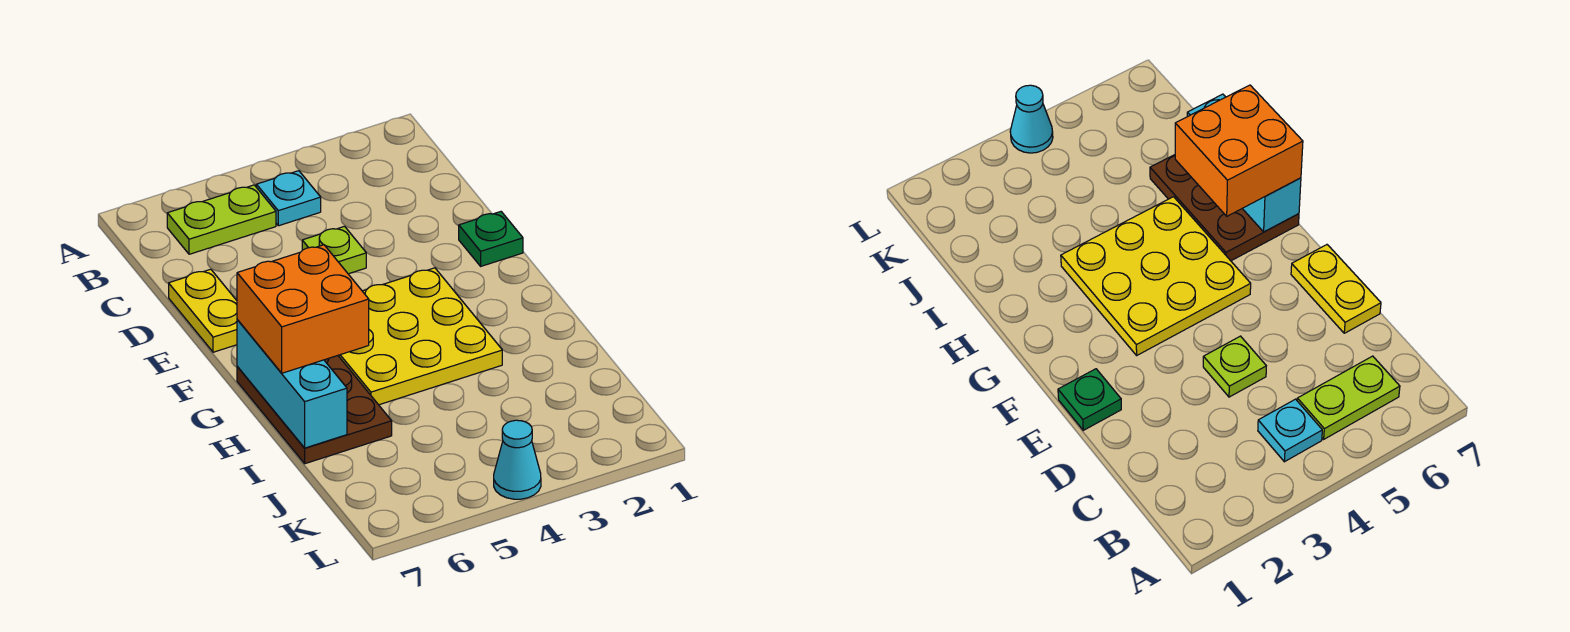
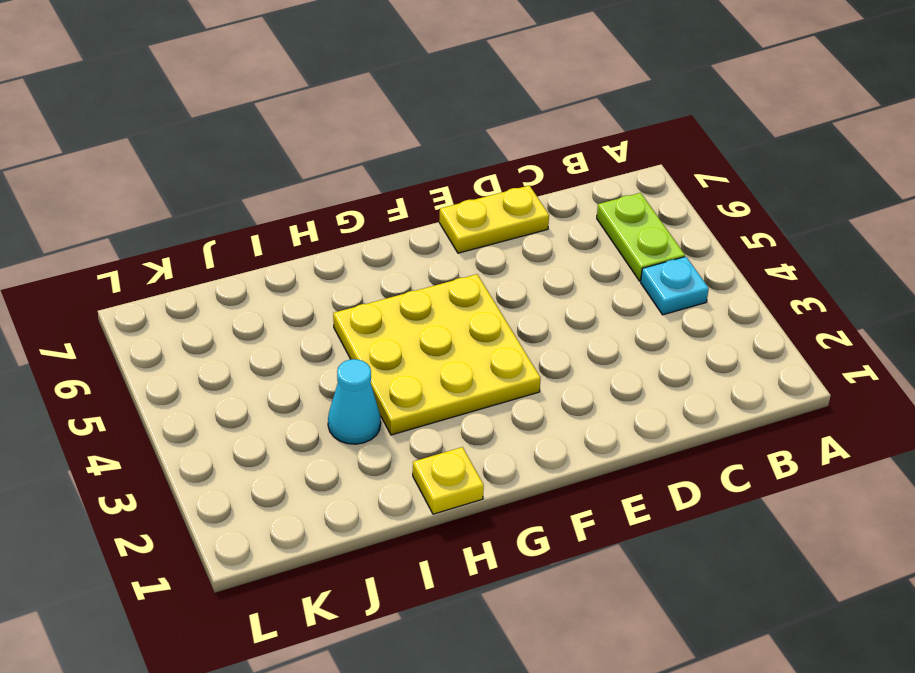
yellow plate H1 level 1 -> none
cyan cone I3 level 1 -> cyan cone L4 level 1
none -> lime plate D4 level 1
none -> green plate E1 level 1

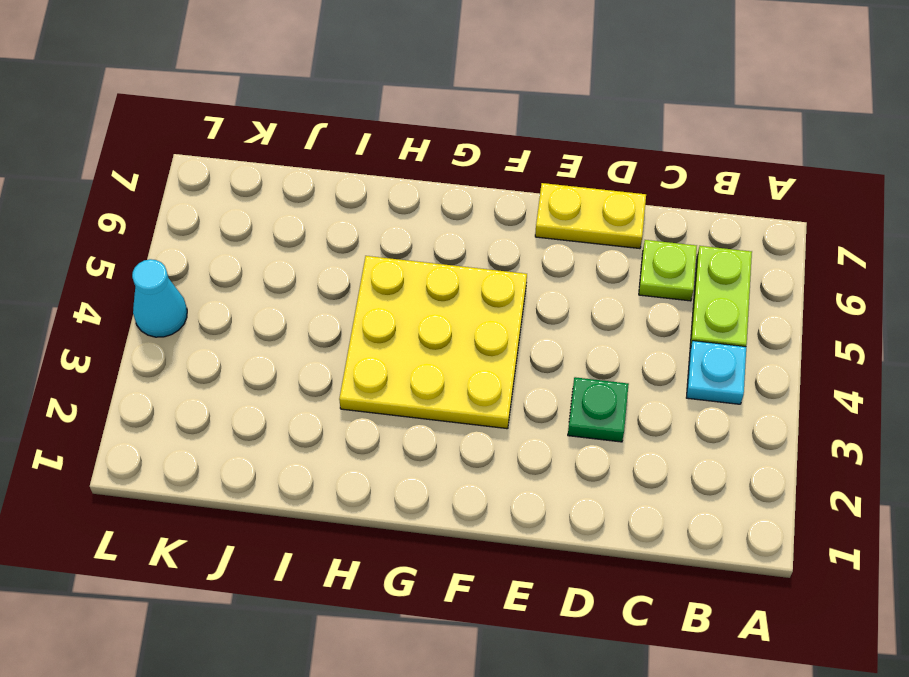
lime plate C6 level 1 -> lime plate D4 level 1
green plate D3 level 1 -> green plate E1 level 1
none -> brown plate G6:I7 level 1
none -> cyan brick G7:I7 level 2

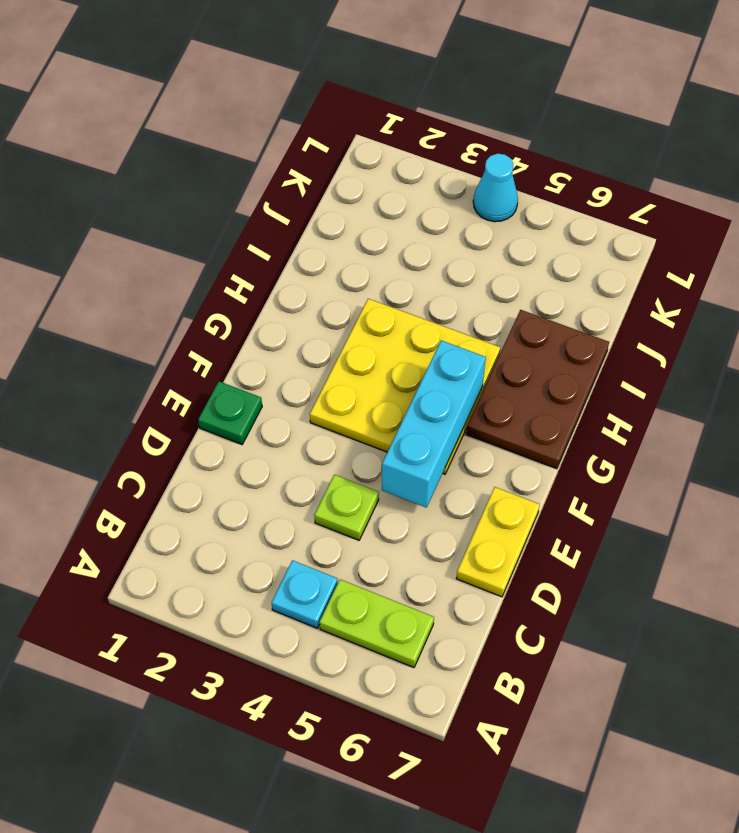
cyan brick E5:G5 level 2 -> cyan brick G7:I7 level 2
none -> orange brick G6:H7 level 3

